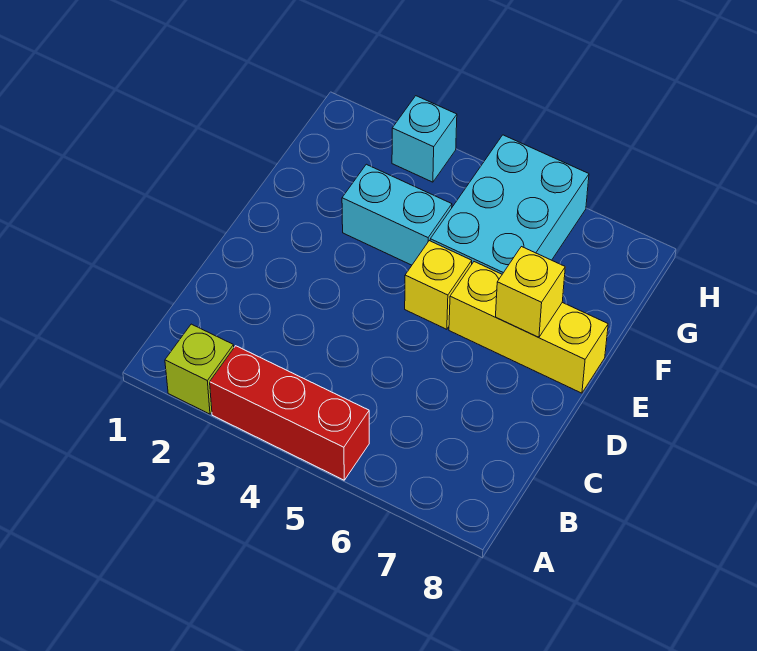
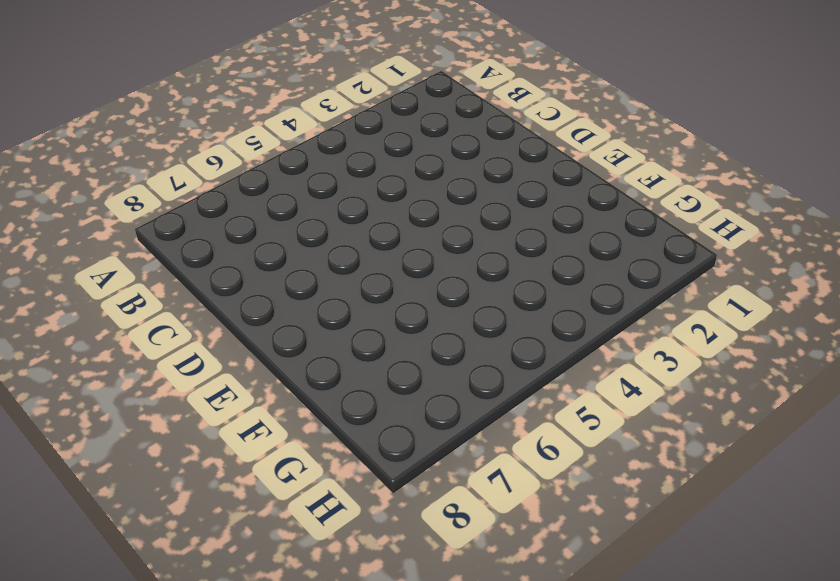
none -> lime brick A2 level 1
none -> red brick A3:A5 level 1

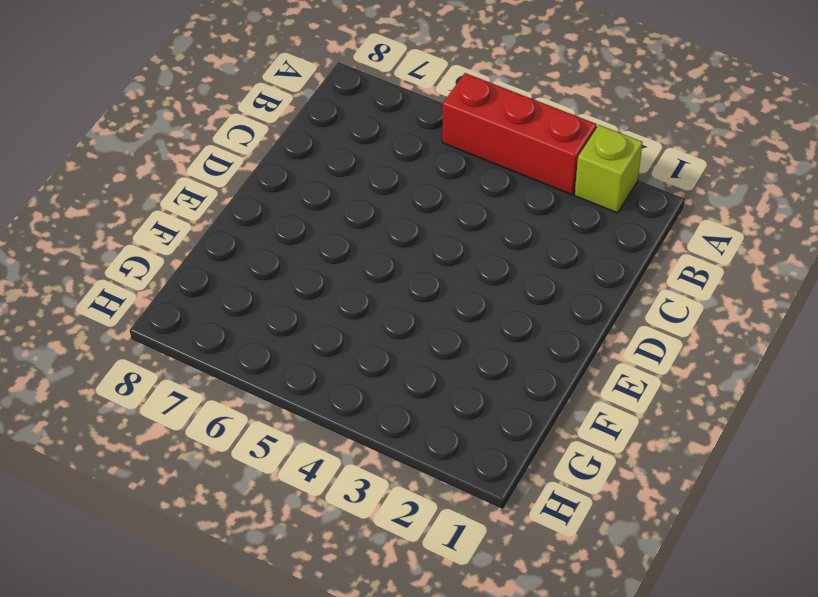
none -> yellow brick E5 level 1
none -> yellow brick E6:E8 level 1

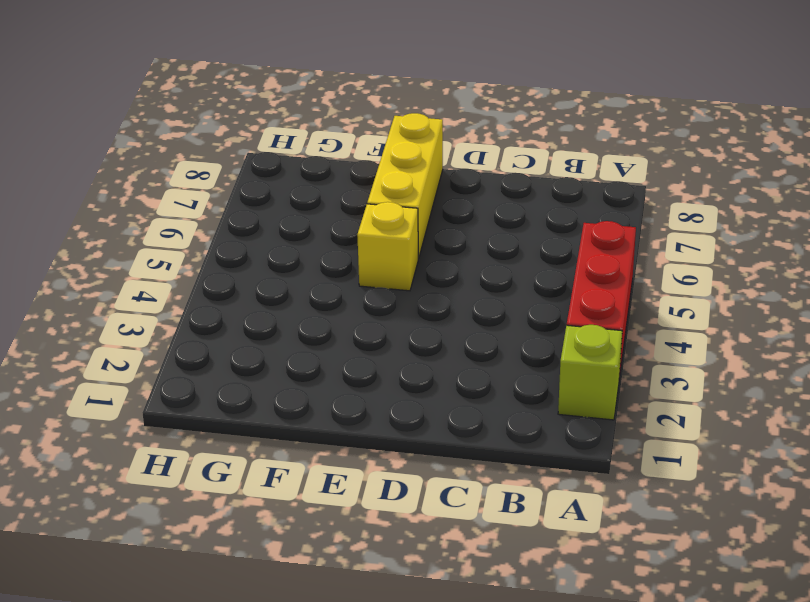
none -> cyan brick F3:F4 level 1
none -> cyan brick F5:H6 level 1

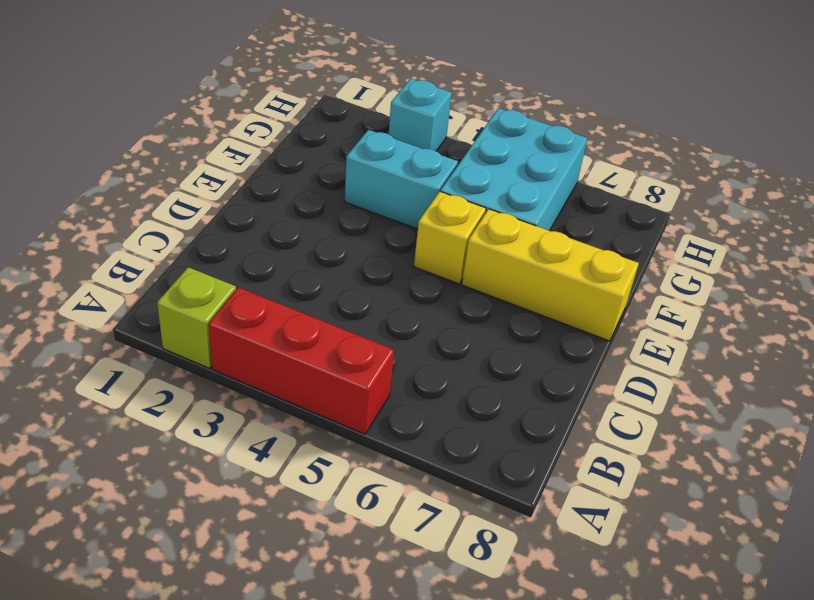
none -> yellow brick E7 level 2

